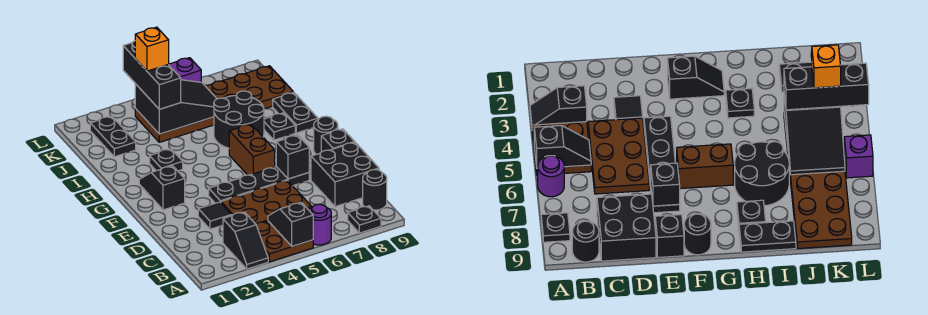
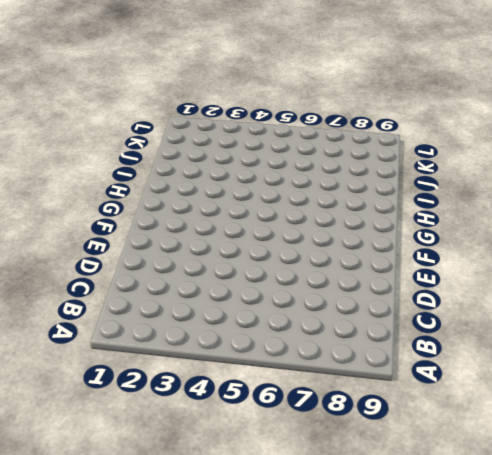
none -> black slope A3:B3 level 1 top B
none -> brown plate A4:B5 level 1
none -> purple round brick A6 level 1

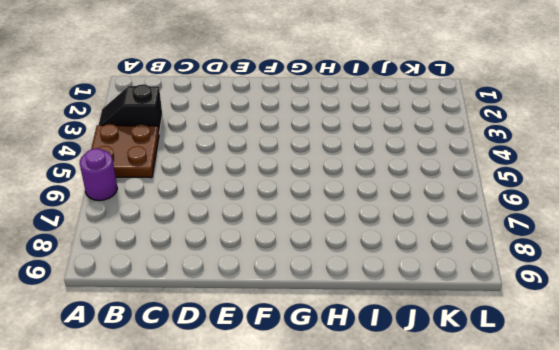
none -> black plate A8 level 1
none -> black round brick B9 level 1
none -> brown plate C4:D6 level 1

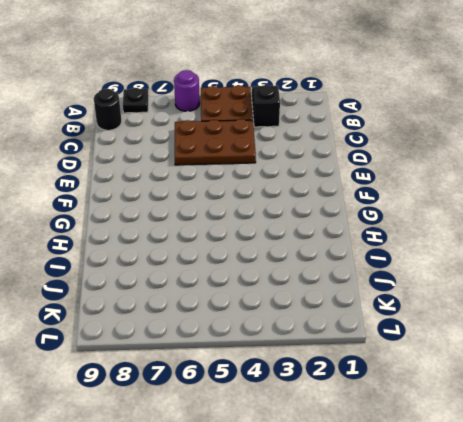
none -> black brick C8:D9 level 1
none -> black tile D3 level 1
none -> black plate E4:E7 level 1

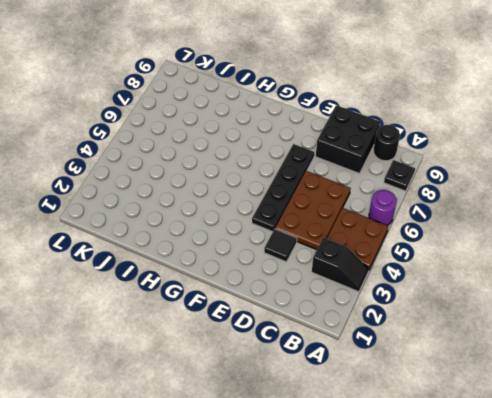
none -> black brick E9 level 1
none -> black slope F2:G2 level 1 top F
none -> brown brick F6:G6 level 1

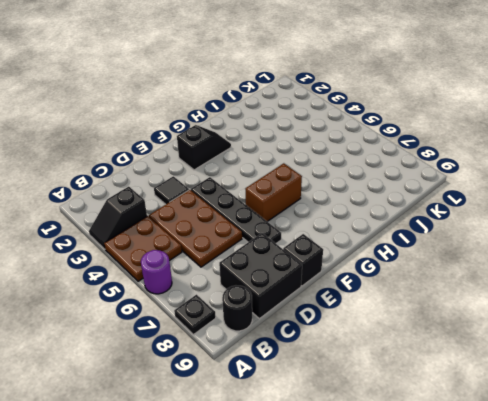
none -> black round brick F9 level 1
none -> black plate H3 level 1
none -> black round brick H6:I7 level 1

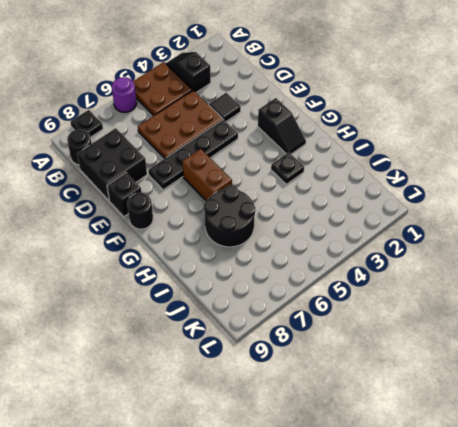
none -> black plate H8 level 1
none -> black plate H9:I9 level 1
none -> black plate J2:K2 level 1

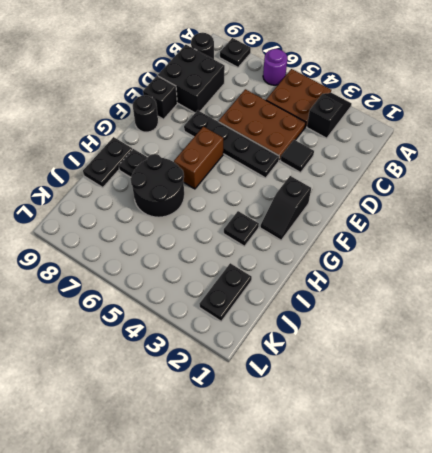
none -> brown plate J4:K9 level 1
none -> purple brick L6 level 1
none -> black slope A5:B5 level 2 top A

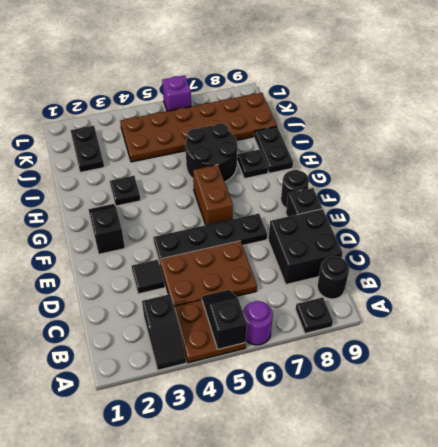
none -> black brick E7 level 2
none -> black slope J4:K6 level 2 top 4
none -> black brick J4:L4 level 3

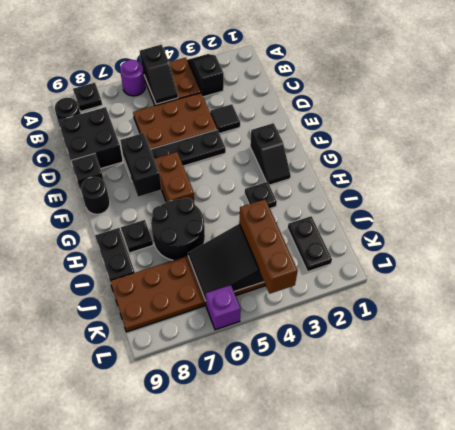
black brick E7:F7 level 2 -> black brick E7 level 2
brown brick J4:L4 level 3 -> black brick J4:L4 level 3
none -> orange brick K4 level 4

